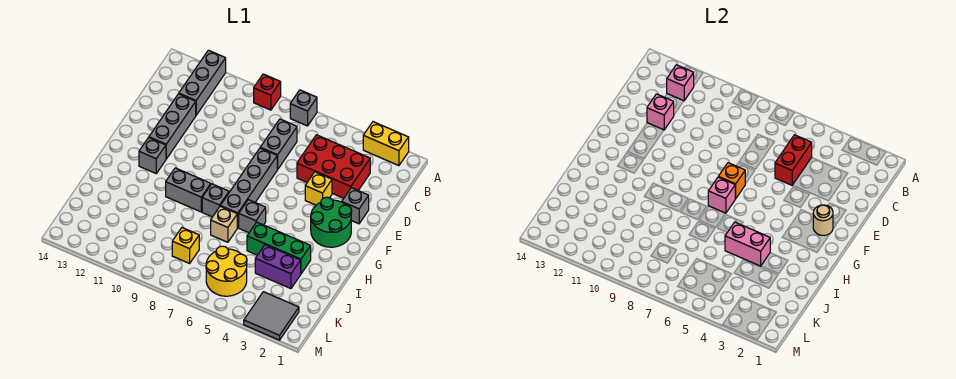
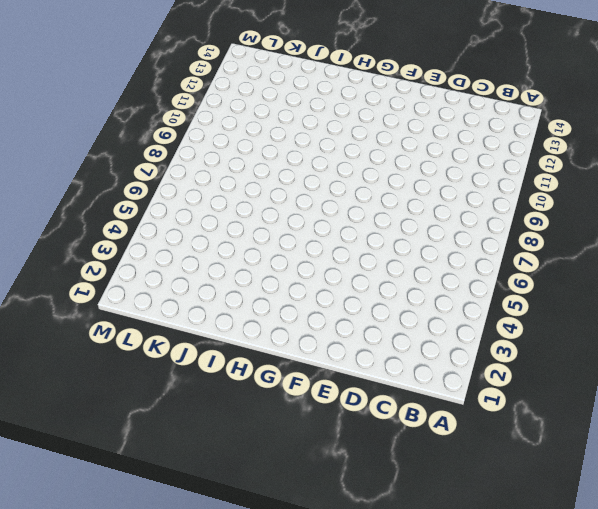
none -> yellow brick A2:A3 level 1
none -> grey brick A7 level 1
none -> red brick A9 level 1

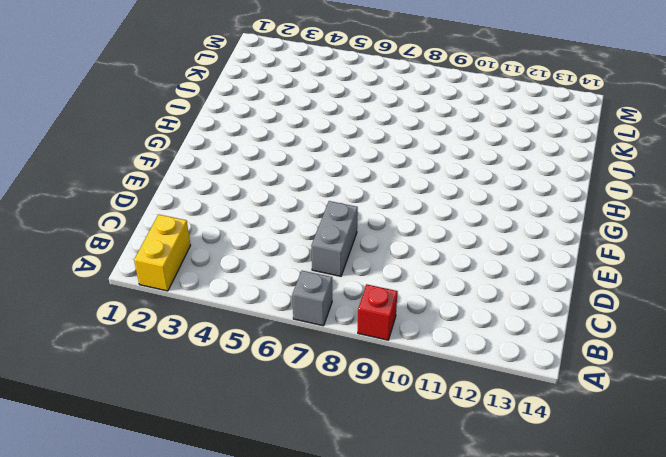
yellow brick A2:B2 level 1 -> yellow brick A2:A3 level 1
none -> grey brick A12:C12 level 1
none -> red brick C3:D5 level 1
none -> grey brick D12:F12 level 1

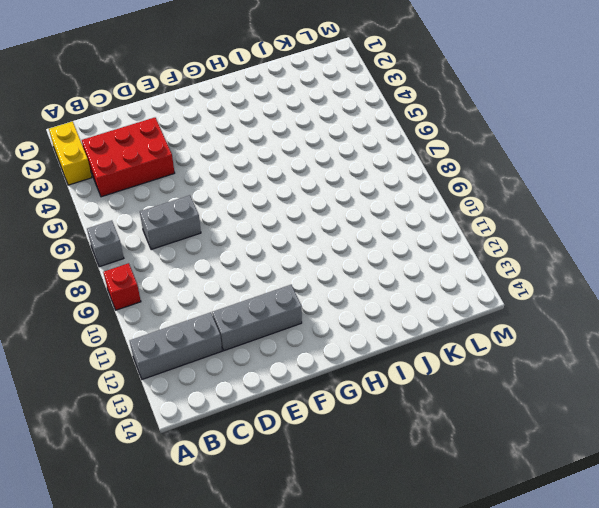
red brick B3:D4 level 1 -> red brick C3:D5 level 1
none -> grey brick E2 level 1
none -> yellow brick E4 level 1
none -> grey brick E7:H7 level 1

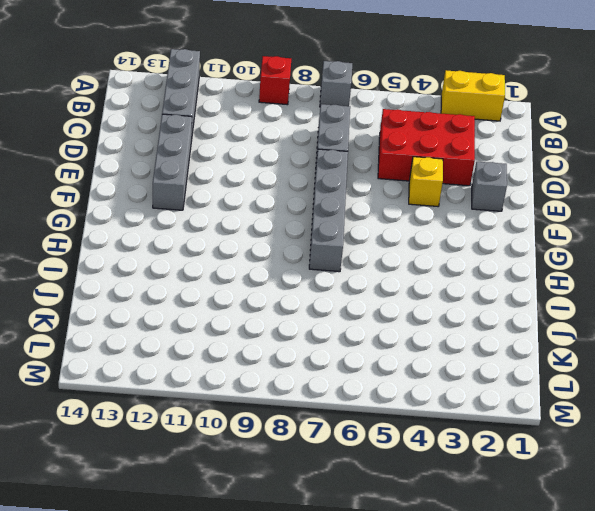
none -> green round brick F2:G3 level 1
none -> grey brick G12 level 1
none -> grey brick H6 level 1

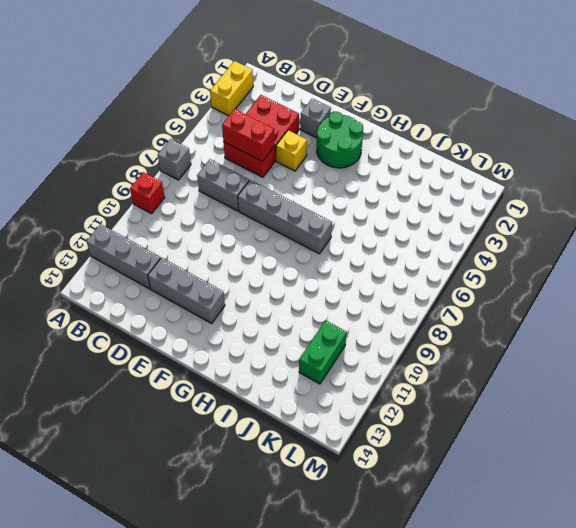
green brick K11:K12 level 1 -> none
none -> grey brick G12 level 1
none -> grey brick H6 level 1
none -> grey brick H8 level 1

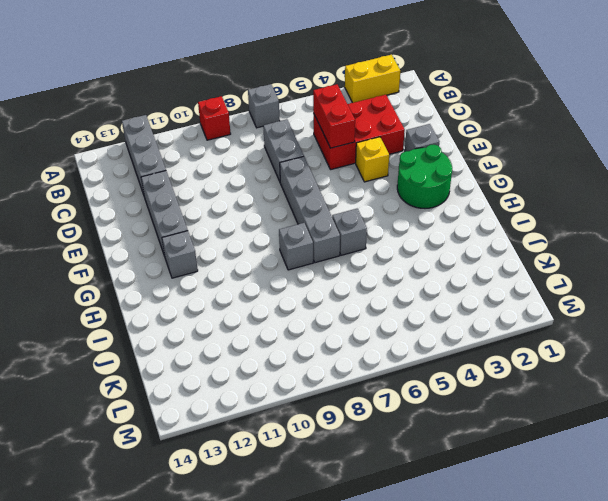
none -> grey brick H9:H10 level 1
none -> green brick I3:I5 level 1
none -> tan brick I7 level 1

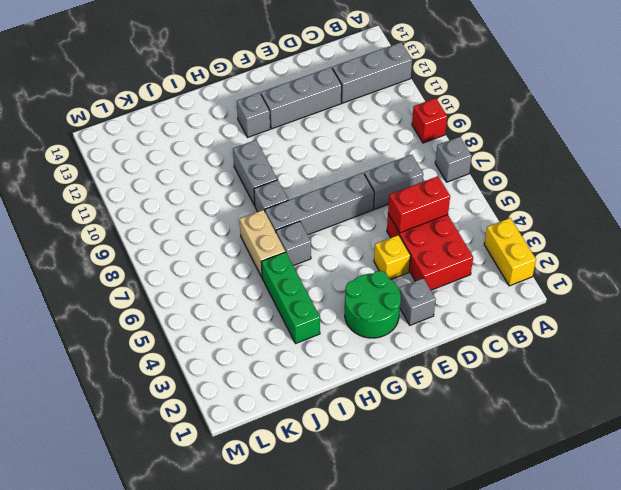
tan brick I6:I7 level 1 -> tan brick I7 level 1
none -> purple brick J3:J4 level 1
none -> yellow round brick K5:L6 level 1
none -> yellow brick K8 level 1

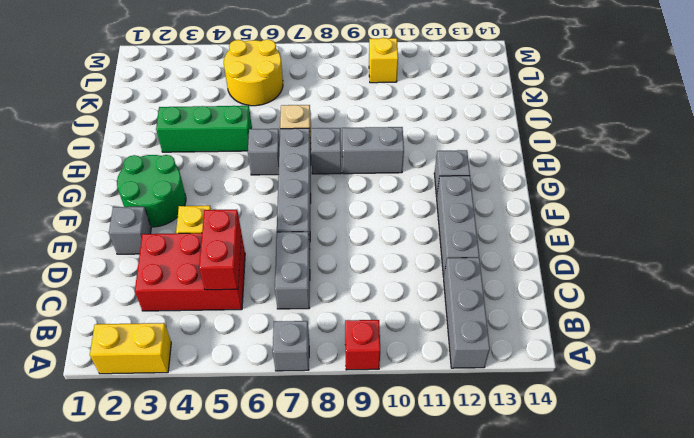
yellow brick L10 level 1 -> yellow brick K8 level 1
none -> purple brick J3:J4 level 1
none -> grey tile L2:M3 level 1
none -> pink brick B12 level 2

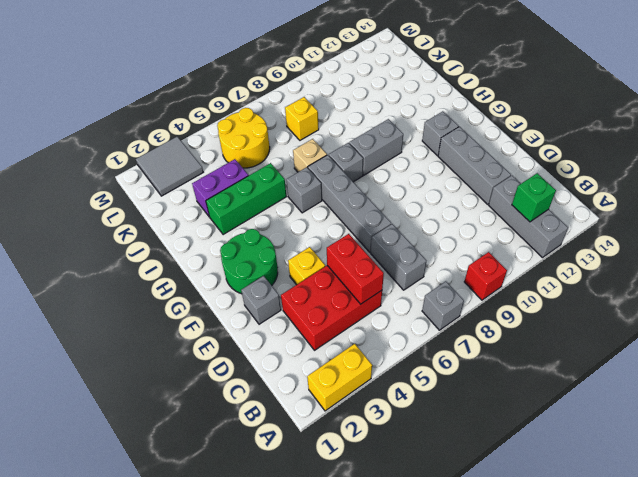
green brick B12 level 2 -> pink brick B12 level 2
none -> pink brick D12 level 2
none -> tan round brick F2 level 2
none -> orange brick F7 level 2

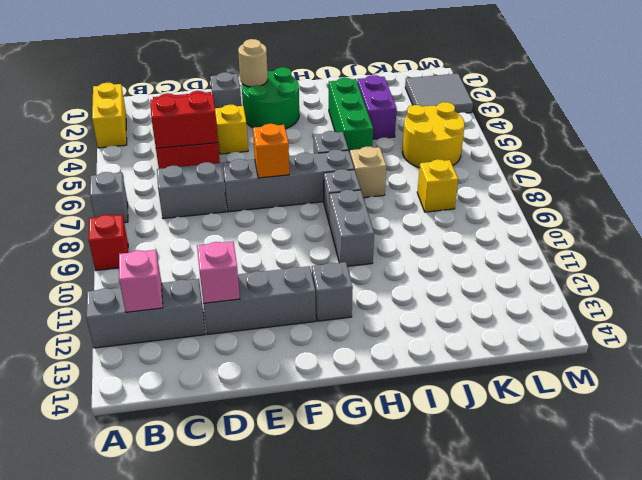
none -> pink brick G7 level 2
none -> pink brick I4:I5 level 2

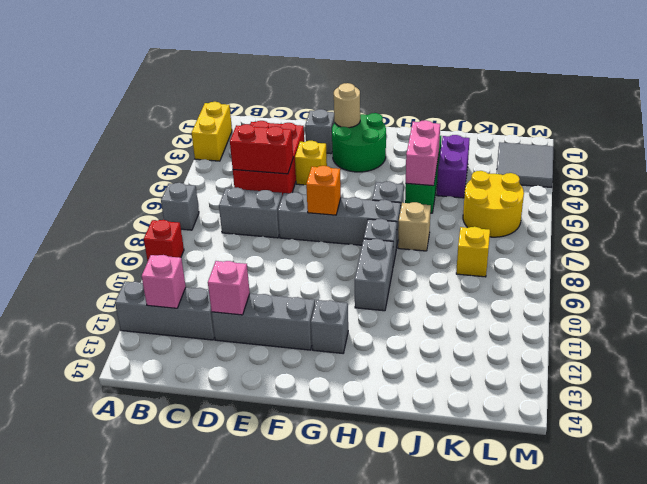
none -> pink brick G7 level 2

